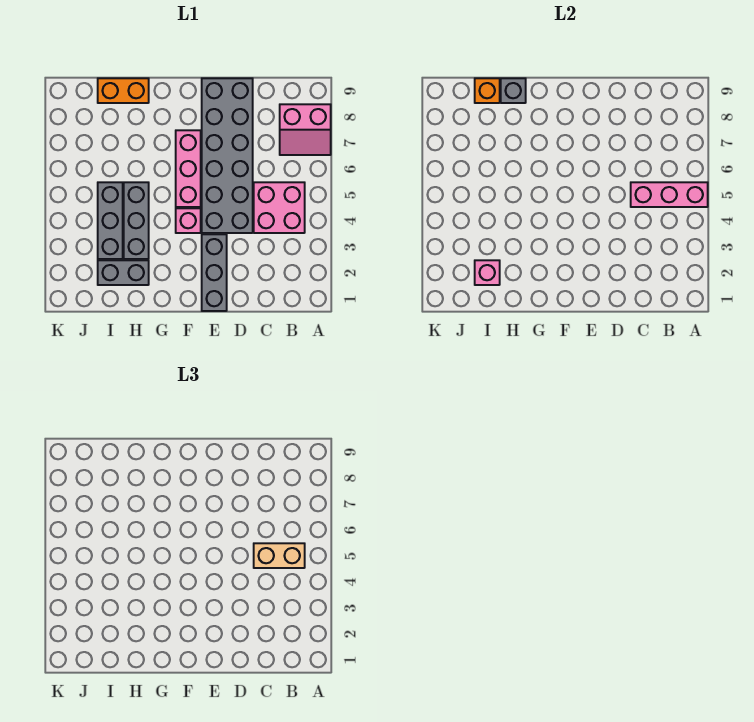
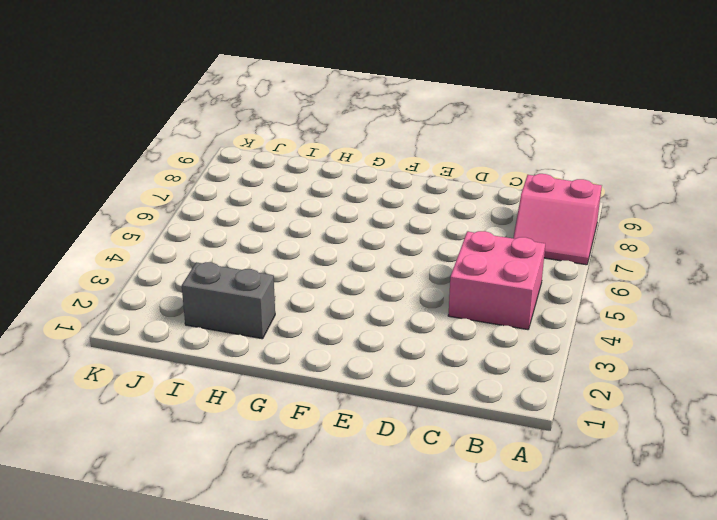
none -> grey brick D4:E9 level 1
none -> grey brick E1:E3 level 1
none -> pink brick F4 level 1

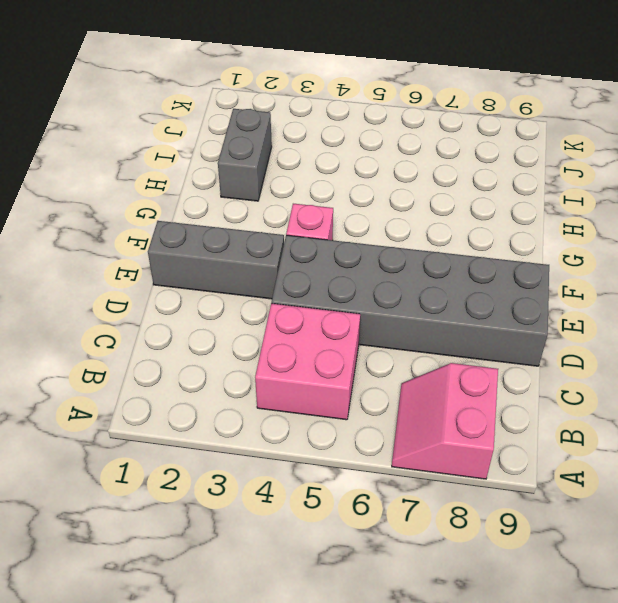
none -> pink brick F5:F7 level 1
none -> grey brick H3:H5 level 1
none -> orange brick H9:I9 level 1

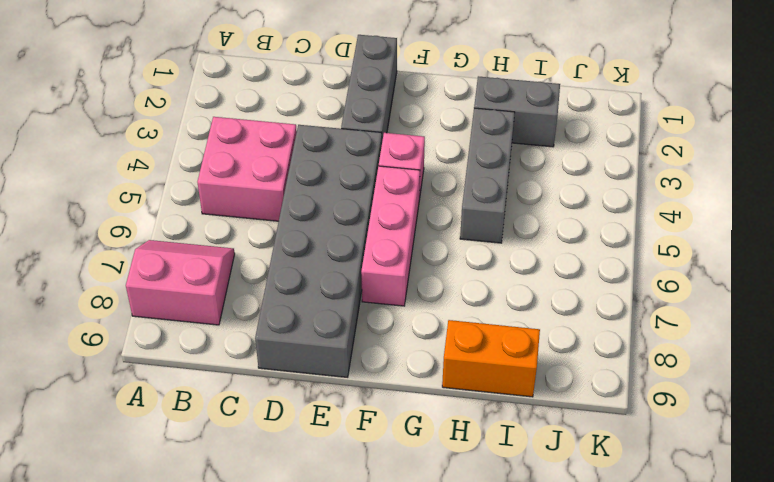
none -> grey brick I3:I5 level 1
none -> pink brick A5:C5 level 2
none -> grey brick H9 level 2

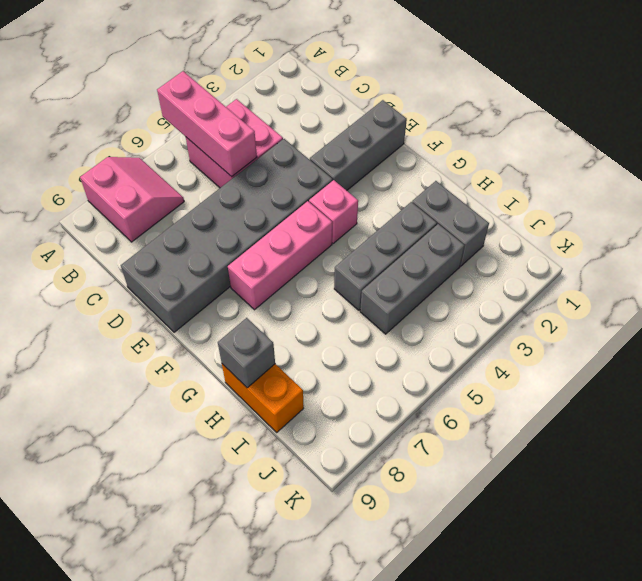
none -> pink brick I2 level 2
none -> orange brick I9 level 2
none -> tan brick B5:C5 level 3

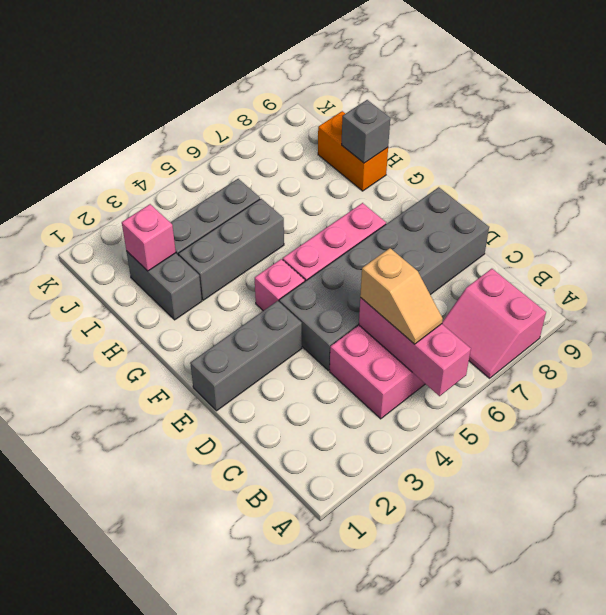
tan slope B5:C5 level 3 top C -> tan brick B5:C5 level 3
none -> orange brick I9 level 2

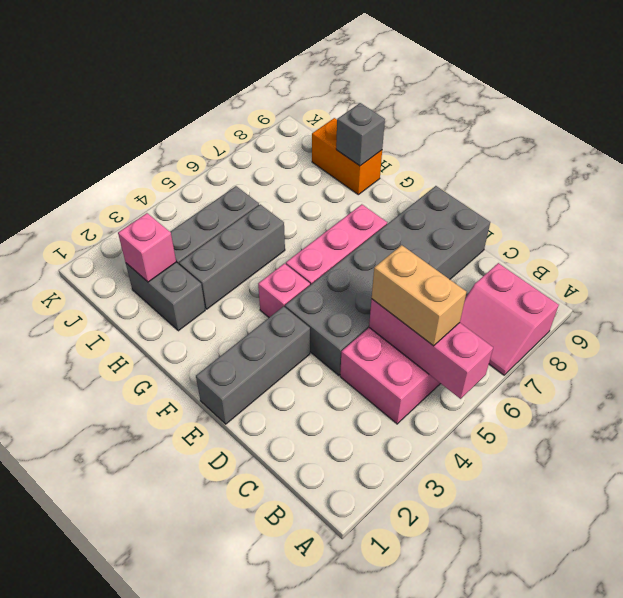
none -> orange brick I9 level 2

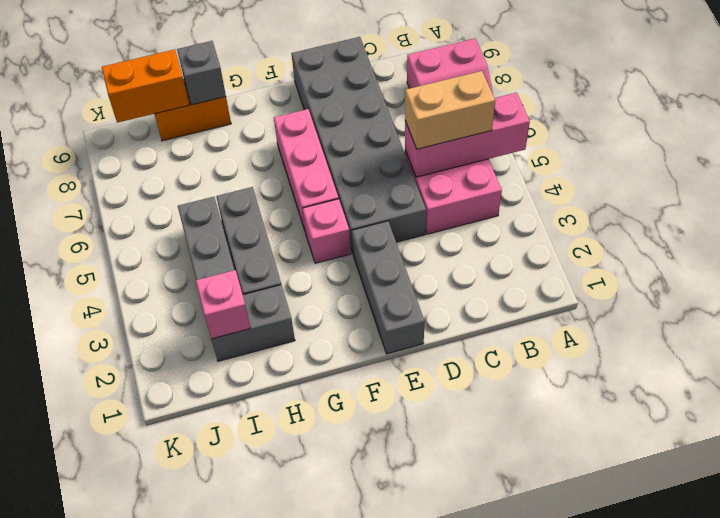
orange brick I9:J9 level 2 -> orange brick I9 level 2

